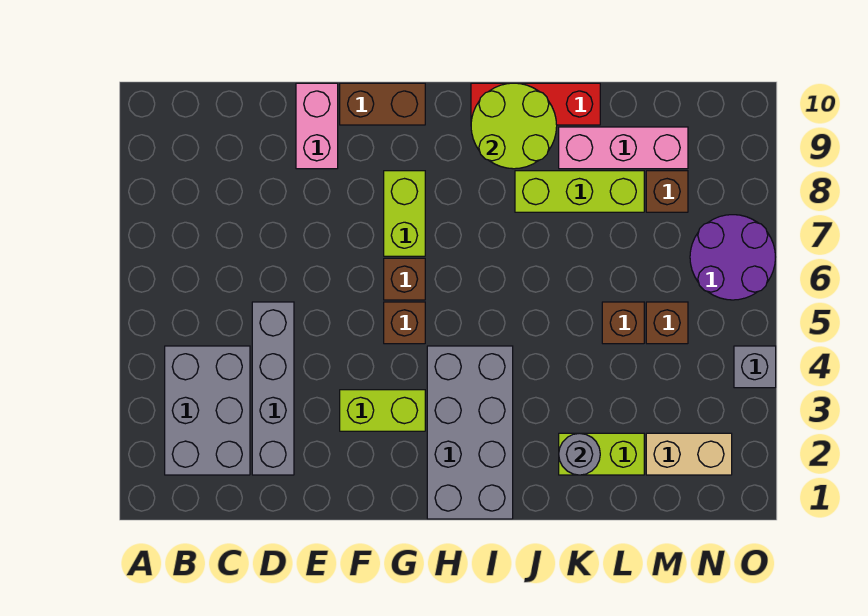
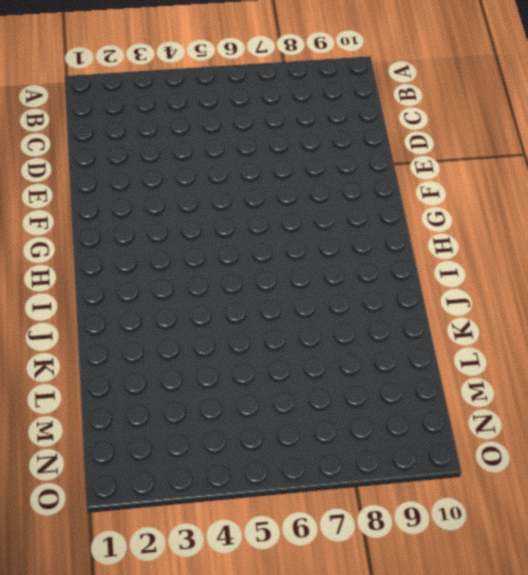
none -> grey brick B2:C4 level 1
none -> grey brick D2:D5 level 1
none -> pink brick E9:E10 level 1

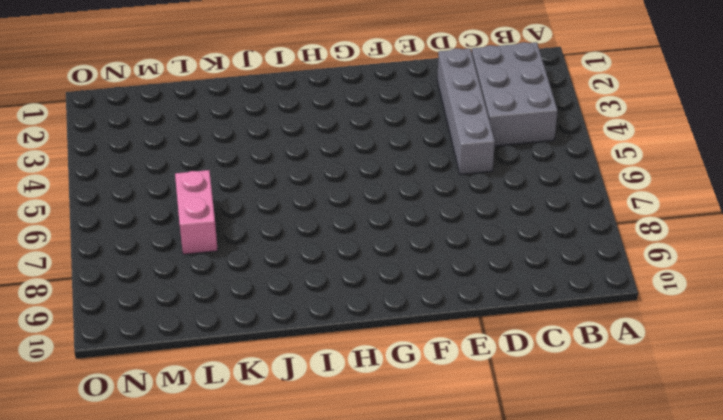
pink brick L6:L7 level 1 -> pink brick E9:E10 level 1
none -> lime brick F3:G3 level 1
none -> brown brick F10:G10 level 1
none -> brown brick G5 level 1

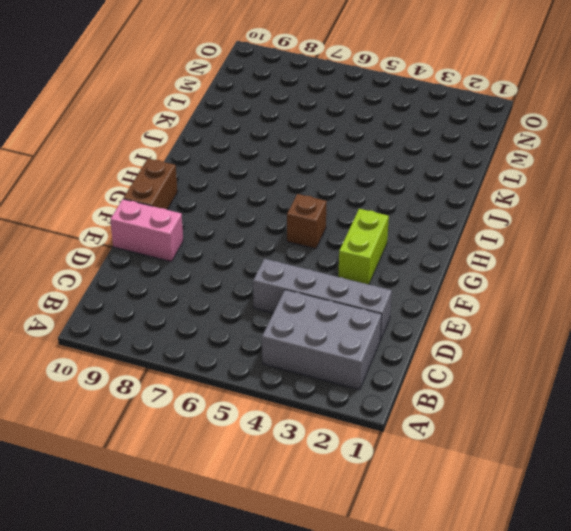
none -> brown brick G6 level 1
none -> lime brick G7:G8 level 1
none -> grey brick H1:I4 level 1

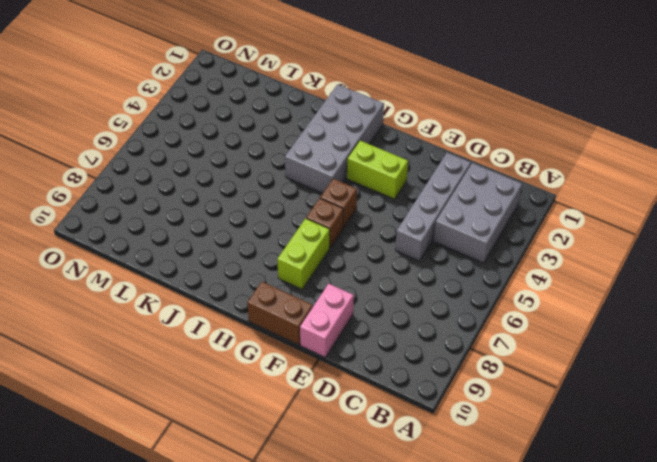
none -> red brick I10:K10 level 1
none -> lime brick J8:L8 level 1
none -> lime brick K2:L2 level 1

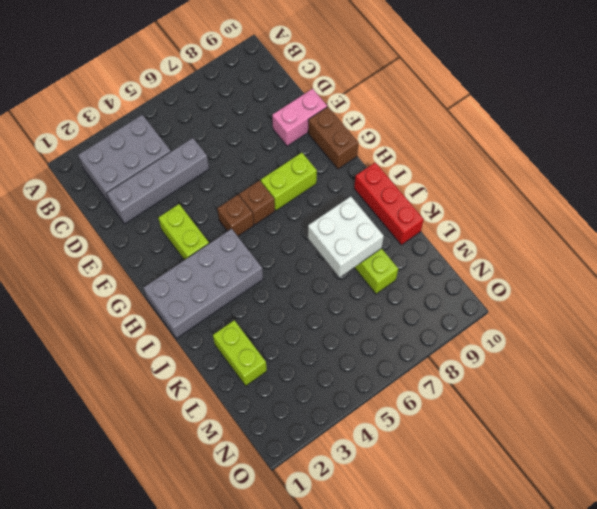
white brick J7:K8 level 2 -> none
none -> pink brick K9:M9 level 1
none -> brown brick L5 level 1
none -> tan brick M2:N2 level 1

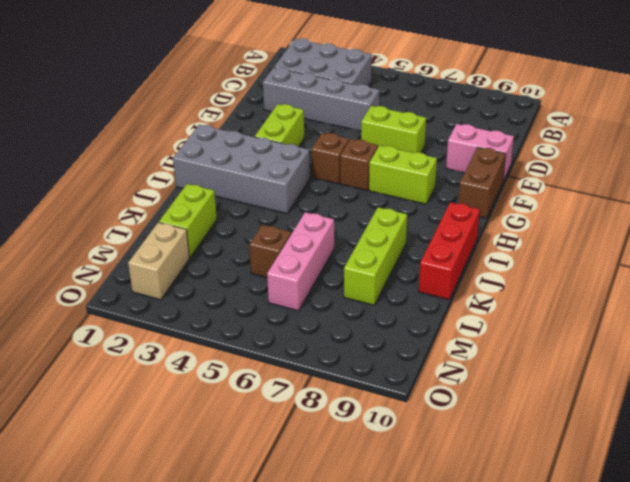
lime brick E6:E7 level 1 -> none
pink brick K6:M6 level 1 -> pink brick K9:M9 level 1
none -> brown brick M5 level 1
none -> brown brick M8 level 1
none -> purple round brick N6:O7 level 1

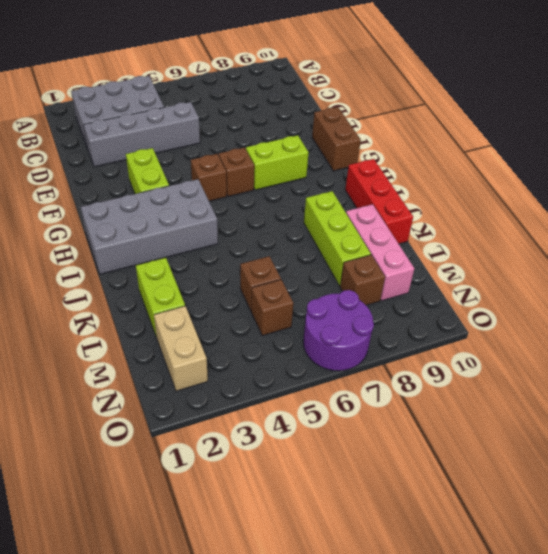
none -> pink brick E9:E10 level 1
none -> grey brick O4 level 1
none -> lime round brick I9:J10 level 2

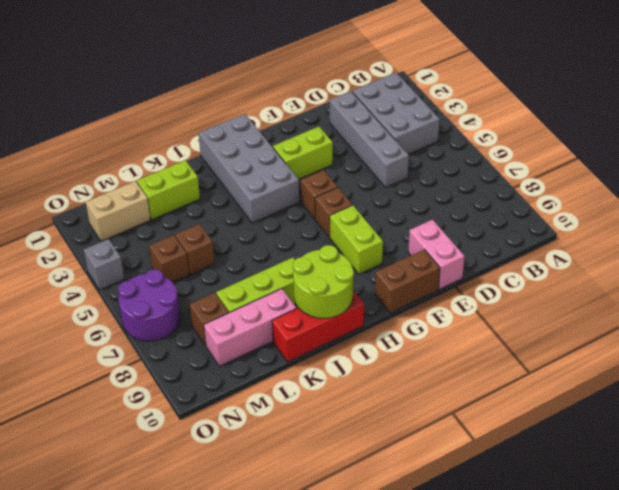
none -> grey round brick K2 level 2

